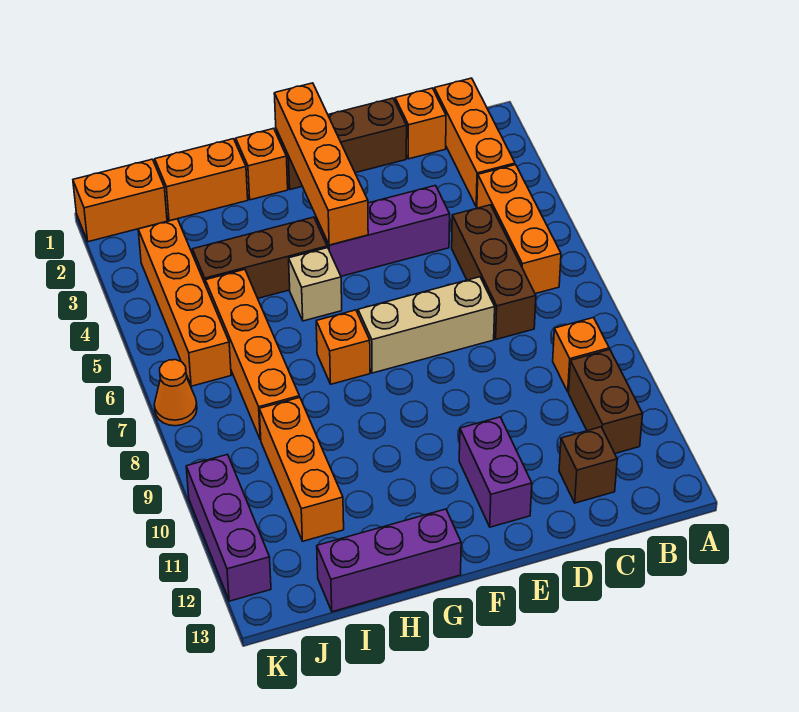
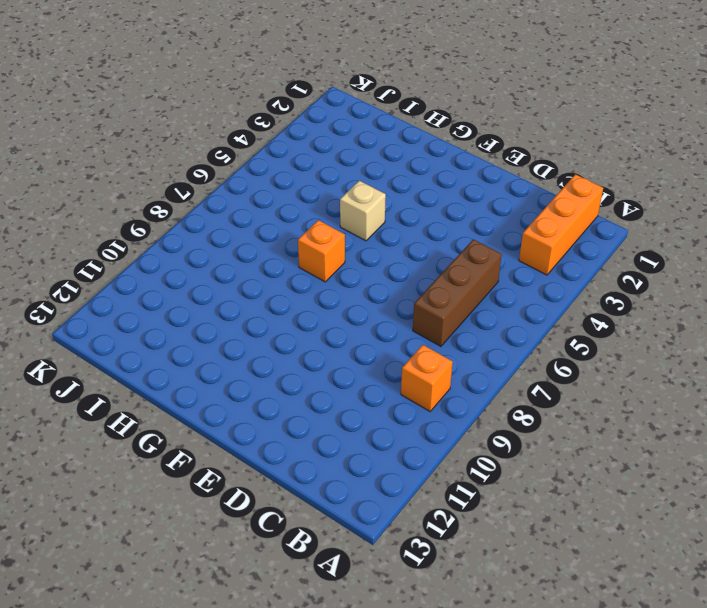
none -> orange brick B4:B6 level 1
none -> brown brick B10:B11 level 1
none -> orange brick C1 level 1

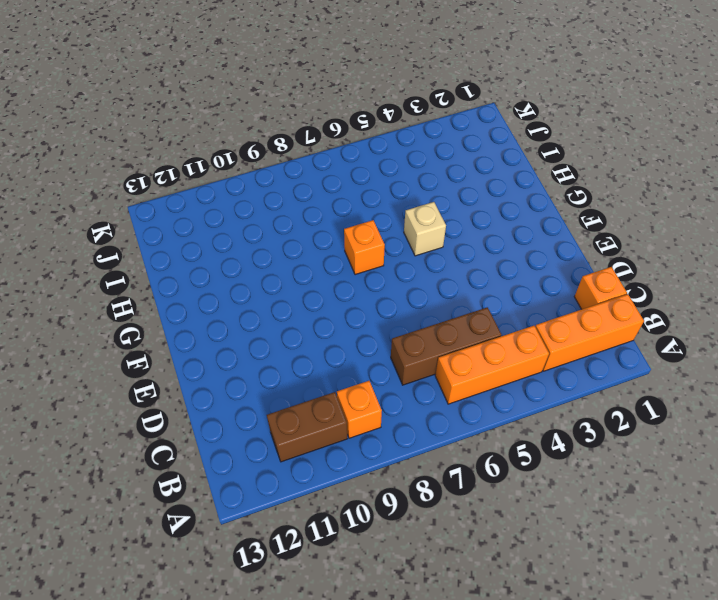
none -> brown brick C12 level 1
none -> brown brick D1:F1 level 1
none -> purple brick D4:F4 level 1

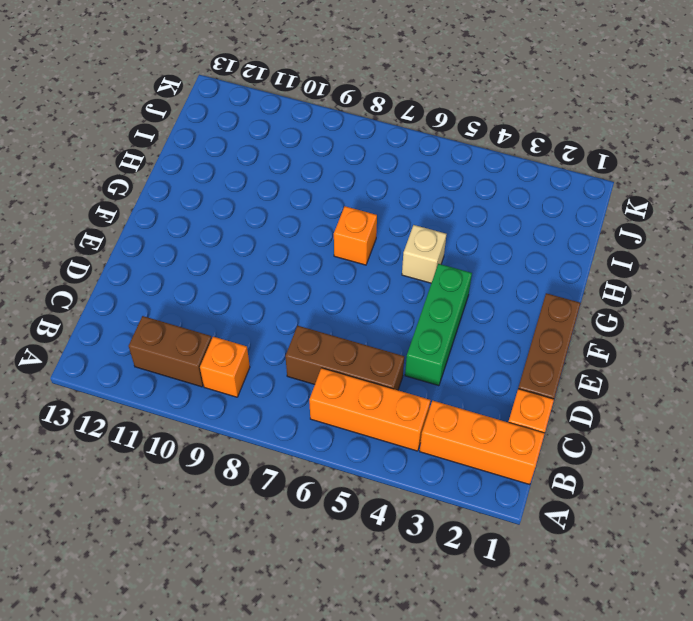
green brick D4:F4 level 1 -> purple brick D4:F4 level 1
none -> brown brick C12 level 1
none -> tan brick D7:F7 level 1
none -> purple brick E11:E12 level 1

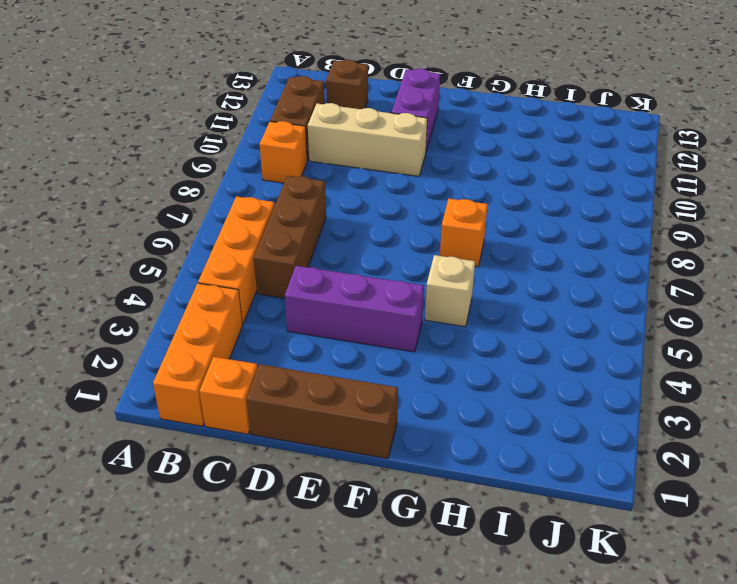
tan brick C10:E10 level 1 -> tan brick D7:F7 level 1
none -> orange brick G1 level 1
none -> brown brick G4:I4 level 1
none -> purple brick G13:I13 level 1

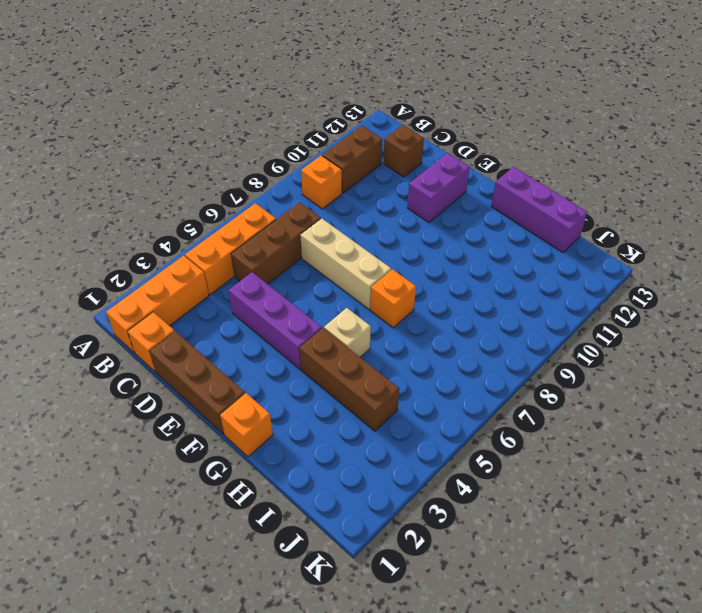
none -> orange brick H1:I1 level 1
none -> orange brick I5:I8 level 1
none -> orange brick I9:I11 level 1

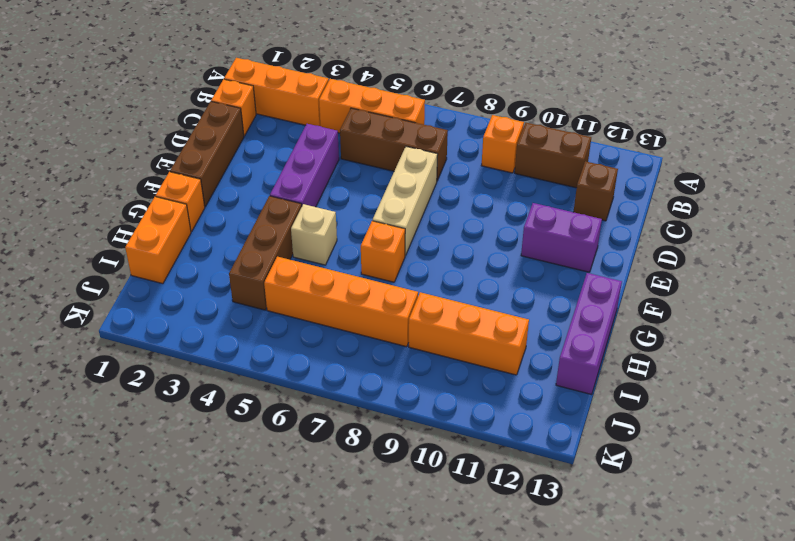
none -> orange brick J1:K1 level 1
none -> orange brick J3:J6 level 1
none -> orange cone K7 level 1

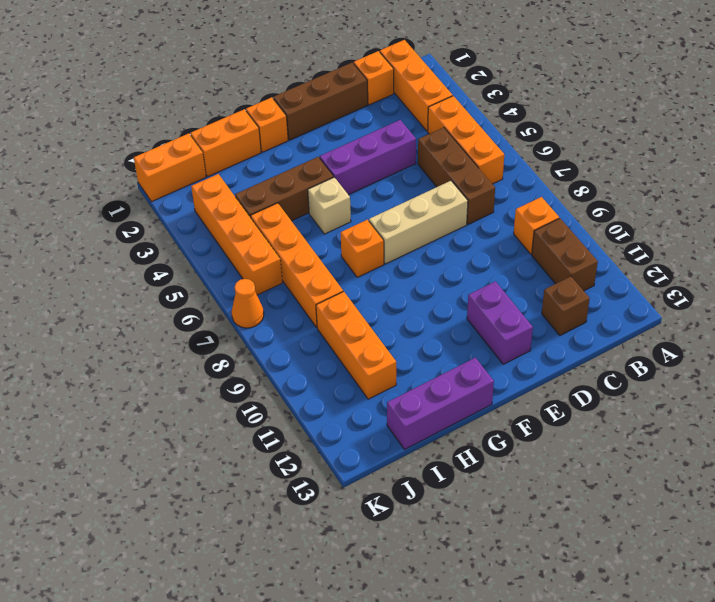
none -> purple brick K10:K12 level 1
none -> orange brick F1:F4 level 2

